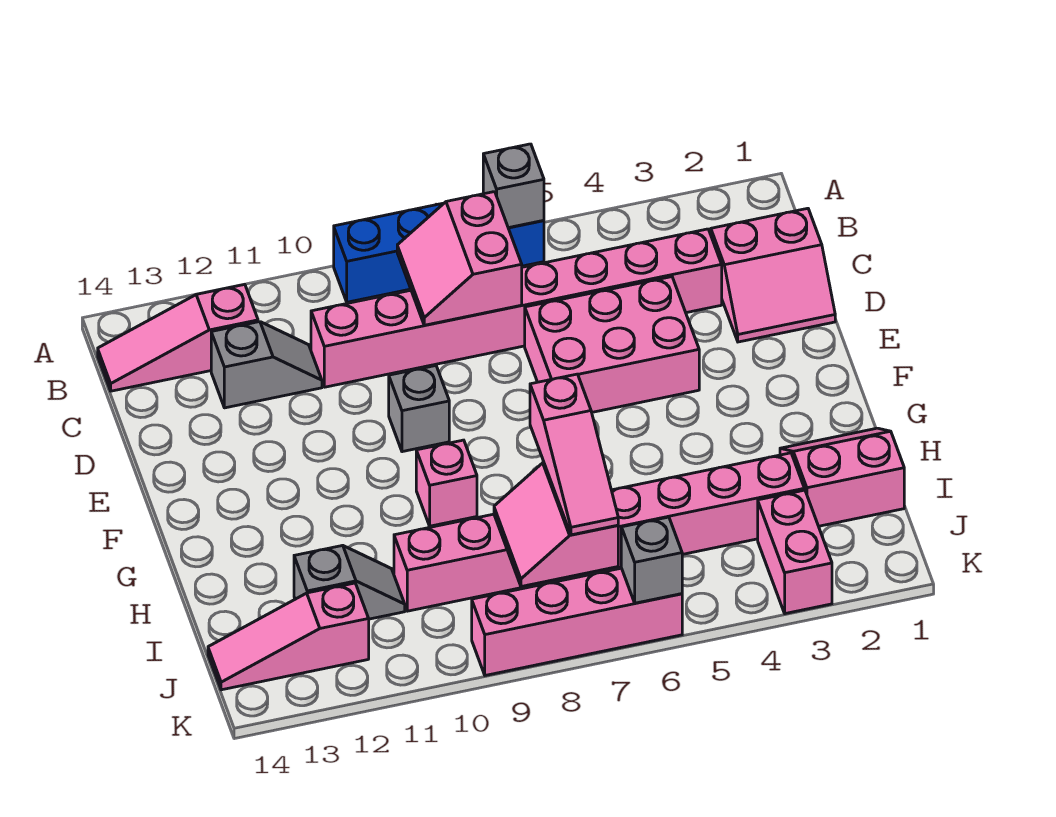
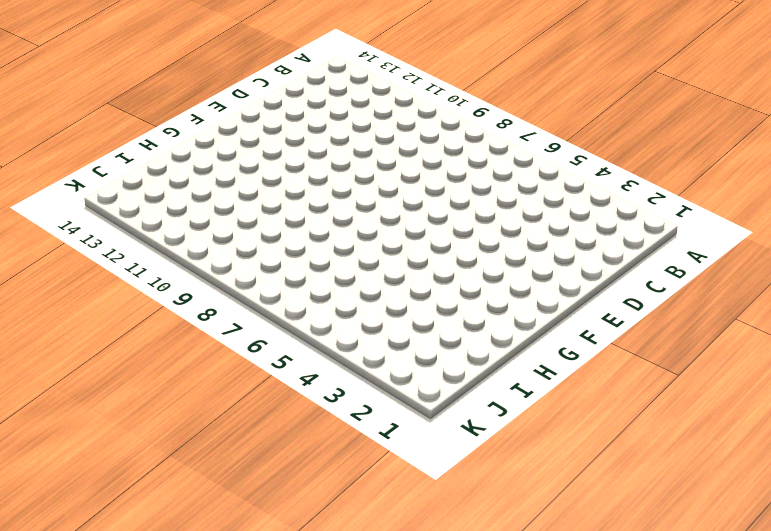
none -> blue brick A6:A9 level 1
none -> pink slope B12:B14 level 1 top 12
none -> pink slope C1:D2 level 1 top C

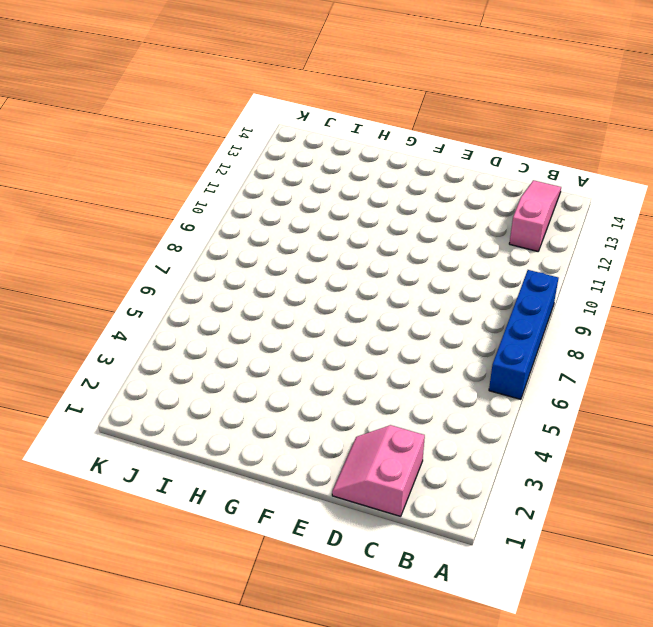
none -> pink brick C3:C10 level 1
none -> grey slope C11:C12 level 1 top 12
none -> pink brick D4:E6 level 1

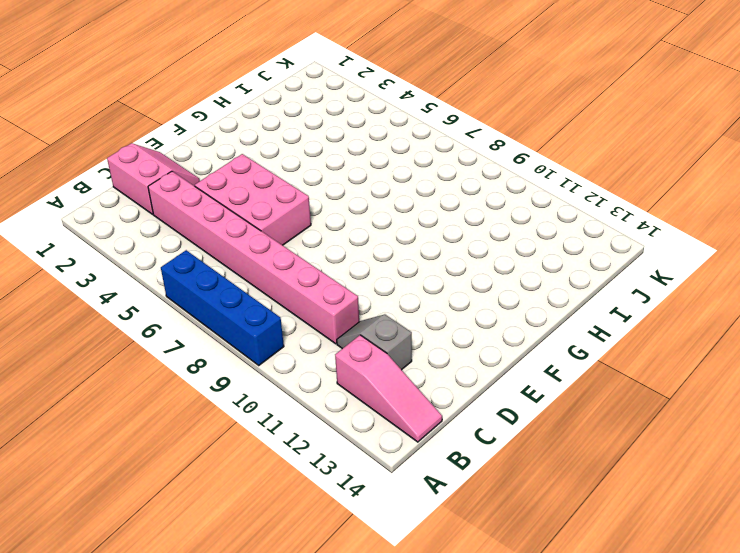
none -> grey brick E9 level 1
none -> pink brick G9 level 1
none -> pink slope H1:I2 level 1 top I

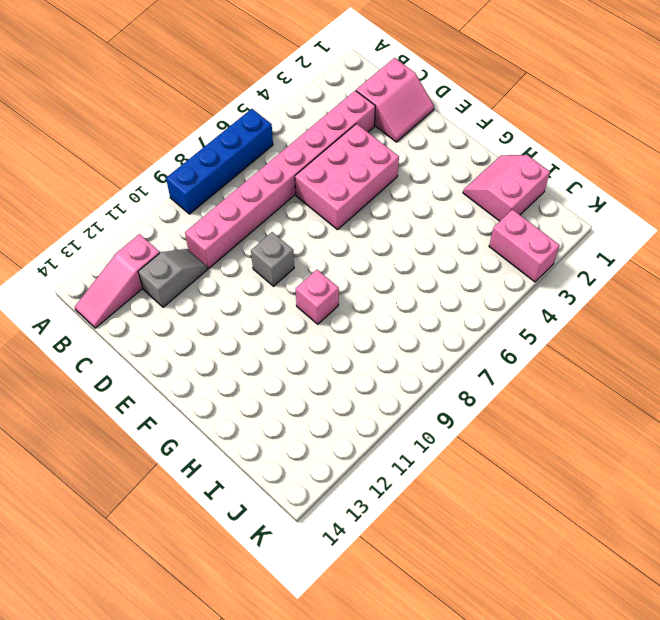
none -> pink brick I3:I10 level 1
none -> grey slope I11:I12 level 1 top 12
none -> pink slope J12:J14 level 1 top 12

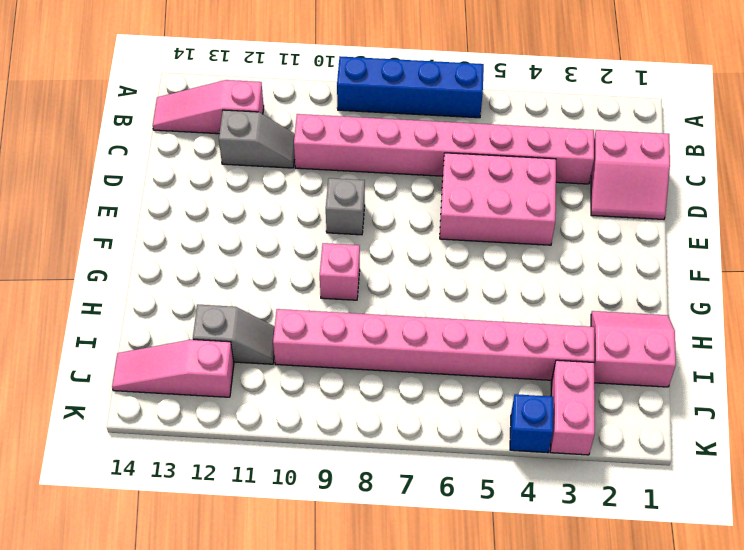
blue brick K4 level 1 -> none
none -> pink brick K6:K9 level 1
none -> grey brick A6 level 2
none -> pink slope B7:C8 level 2 top 7

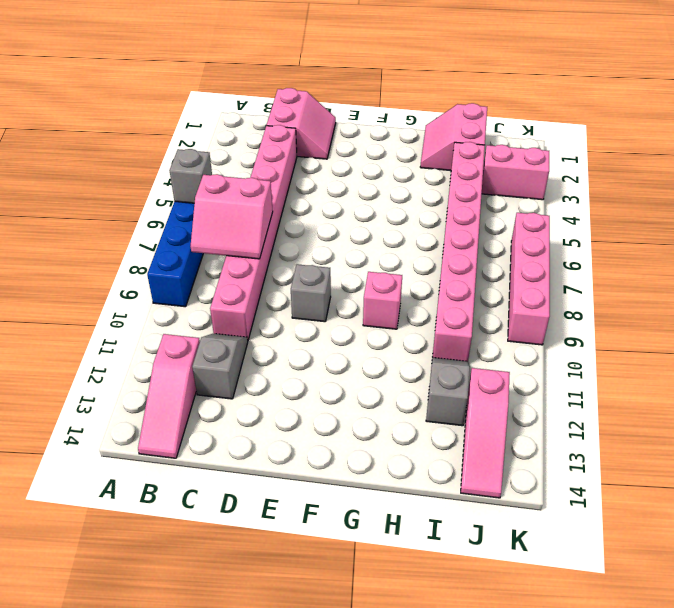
none -> pink brick D4:E6 level 1
none -> pink slope I7:J8 level 2 top 7
none -> grey brick K6 level 2

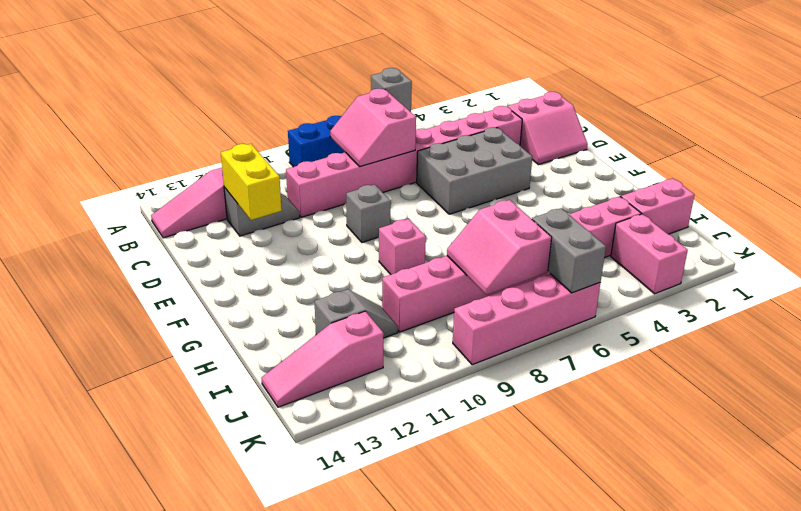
yellow brick C12:D12 level 2 -> none
grey brick D4:E6 level 1 -> pink brick D4:E6 level 1
grey brick J6:K6 level 2 -> grey brick K6 level 2
none -> pink slope H7:J7 level 3 top H

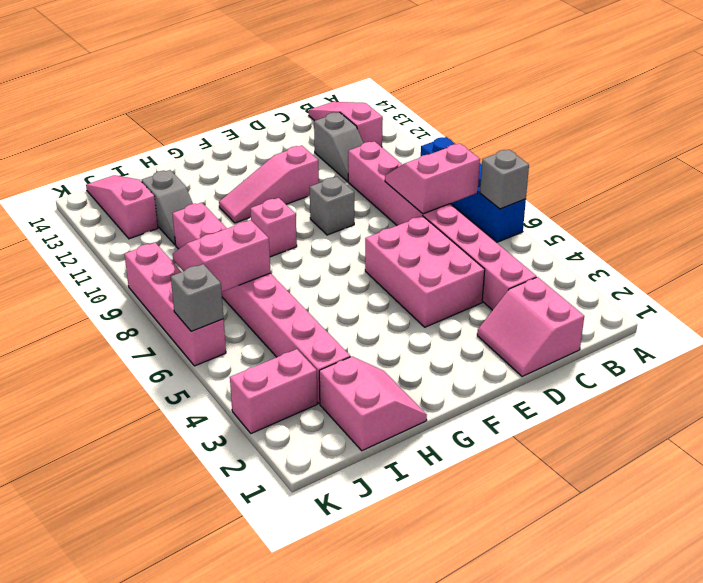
pink slope E11:G11 level 1 top E -> pink slope H7:J7 level 3 top H

